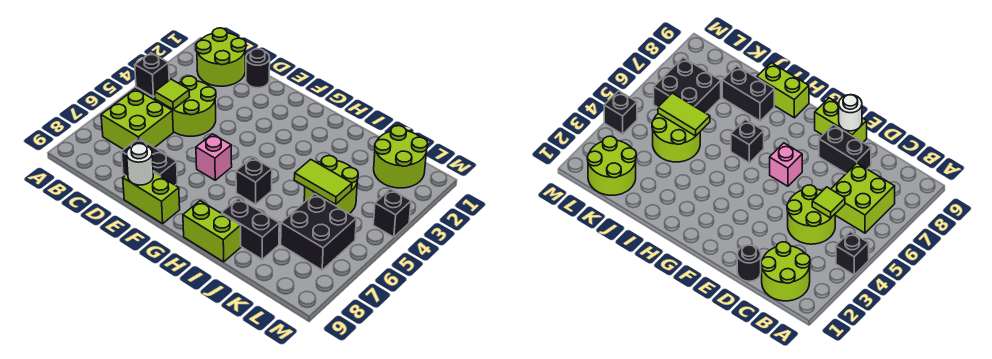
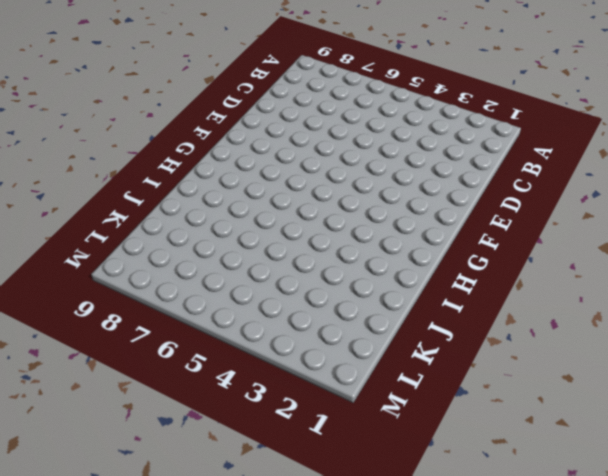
none -> black brick A4 level 1
none -> lime round brick B1:C2 level 1
none -> lime brick B6:C7 level 1

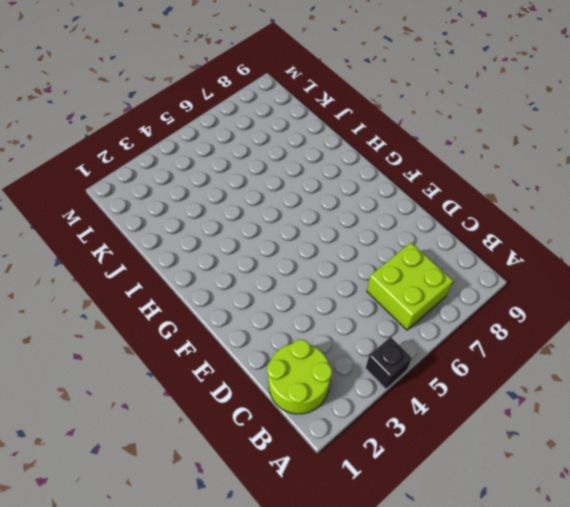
none -> lime round brick C4:D5 level 1
none -> black round brick D1 level 1
none -> black brick D8:E8 level 1

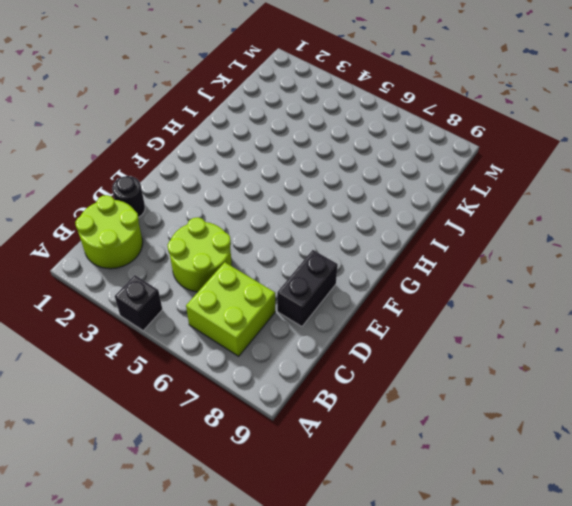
none -> lime brick E9:F9 level 1
none -> pink brick F6 level 1
none -> black brick H6 level 1

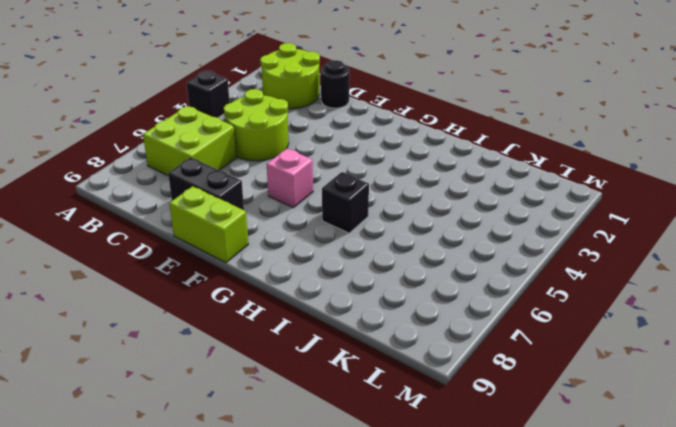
none -> lime brick H9:I9 level 1
none -> black brick I8:J8 level 1
none -> lime round brick J4:K5 level 1

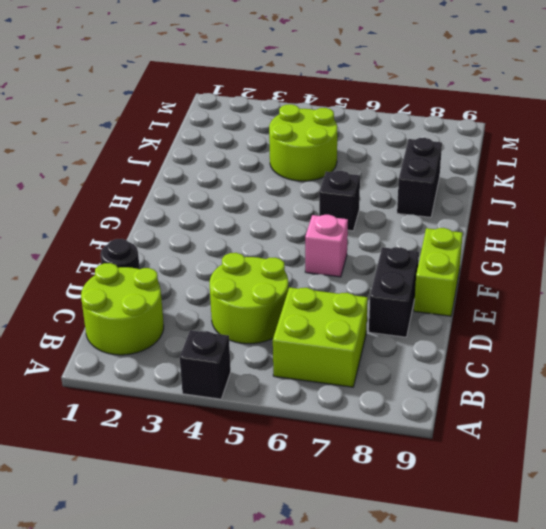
none -> lime brick H9:I9 level 1
none -> lime round brick K1:L2 level 1
none -> black brick K6:L7 level 1

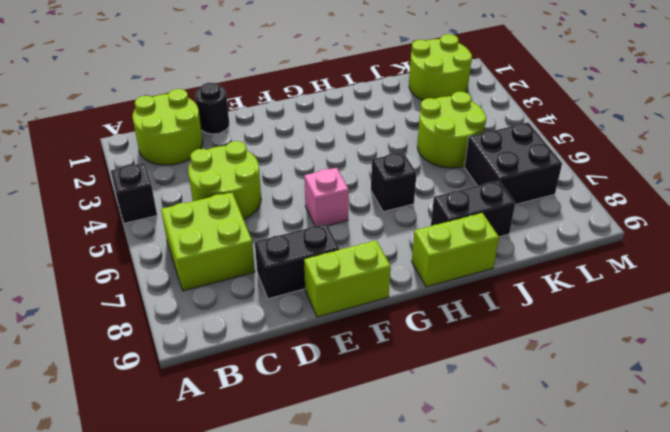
none -> black brick M4 level 1
none -> lime tile C5 level 2
none -> white round brick E9 level 2

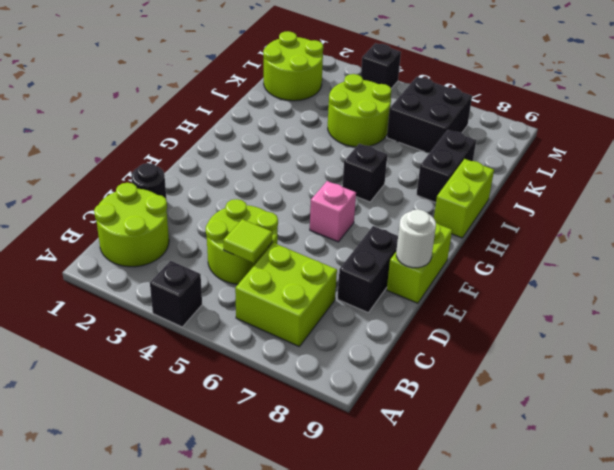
none -> lime tile J5:K5 level 2

